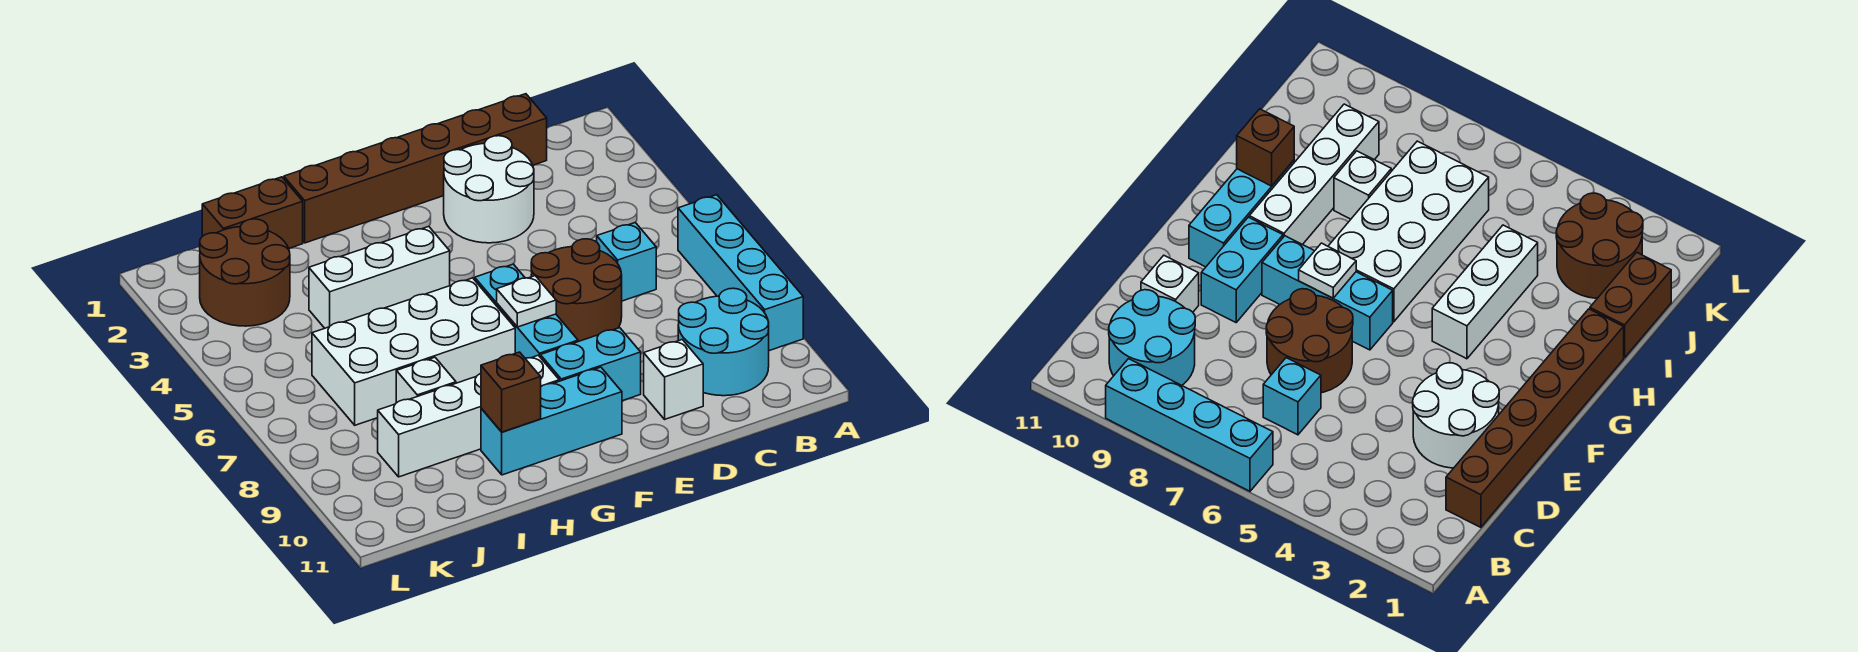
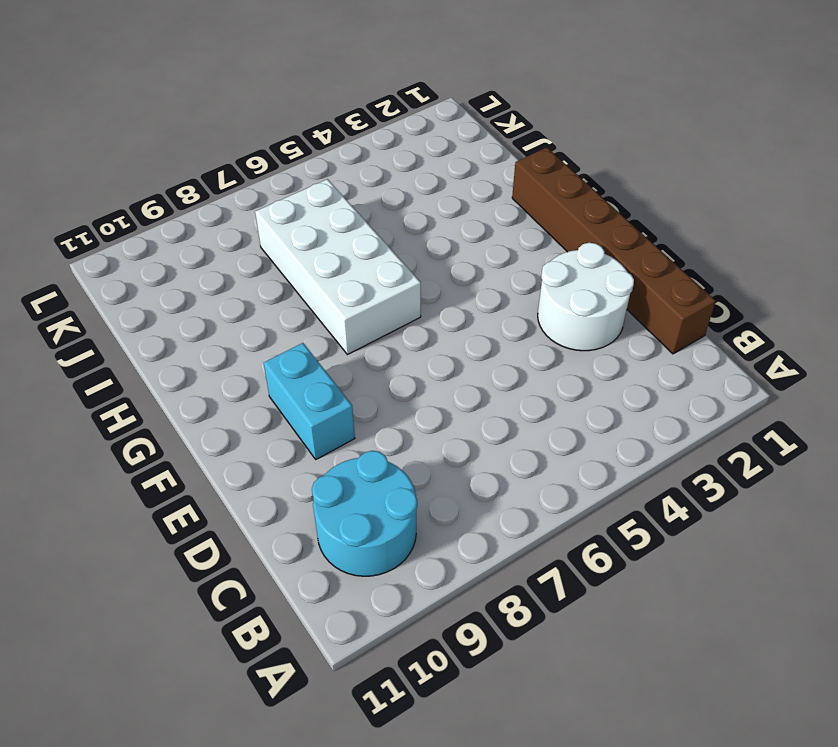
none -> cyan brick A6:A9 level 1
none -> cyan brick C6 level 1
none -> brown round brick D6:E7 level 1

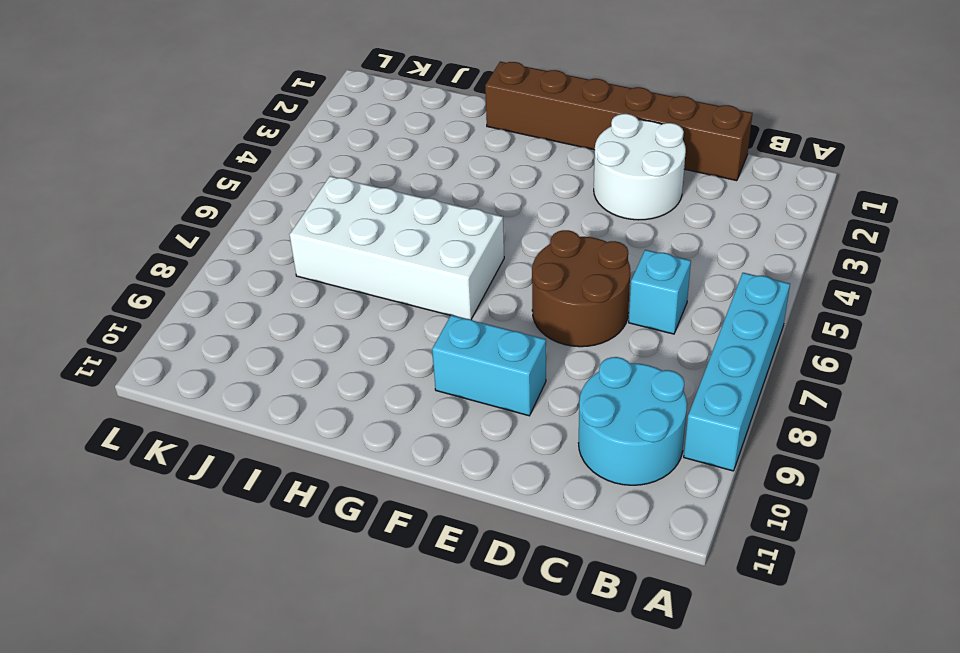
none -> white brick D10 level 1
none -> cyan brick F6:F8 level 1
none -> cyan brick F10:H10 level 1

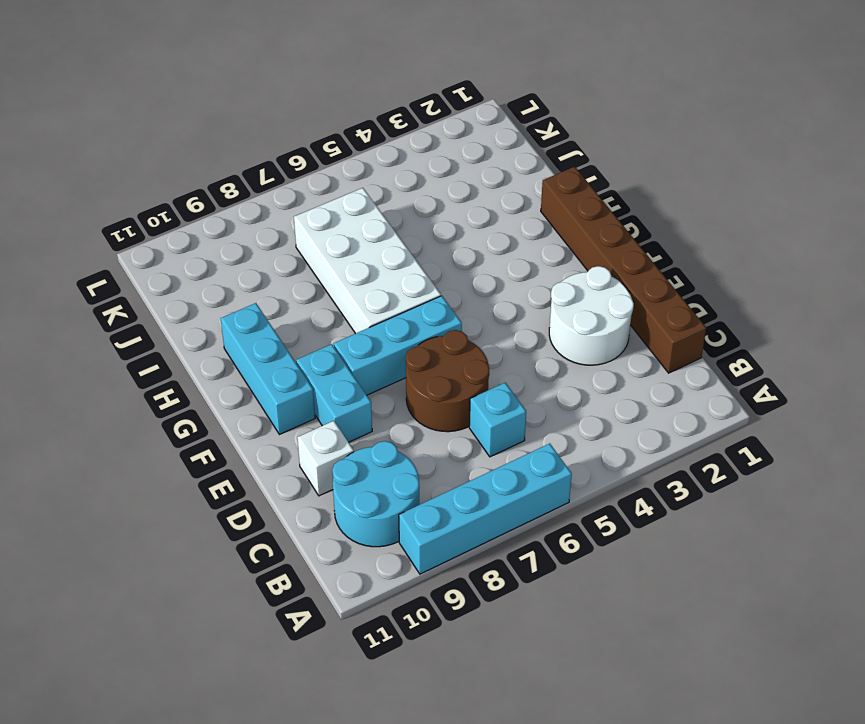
none -> white brick G4:I4 level 1
none -> white brick G9:J9 level 1
none -> brown brick I1:J1 level 1

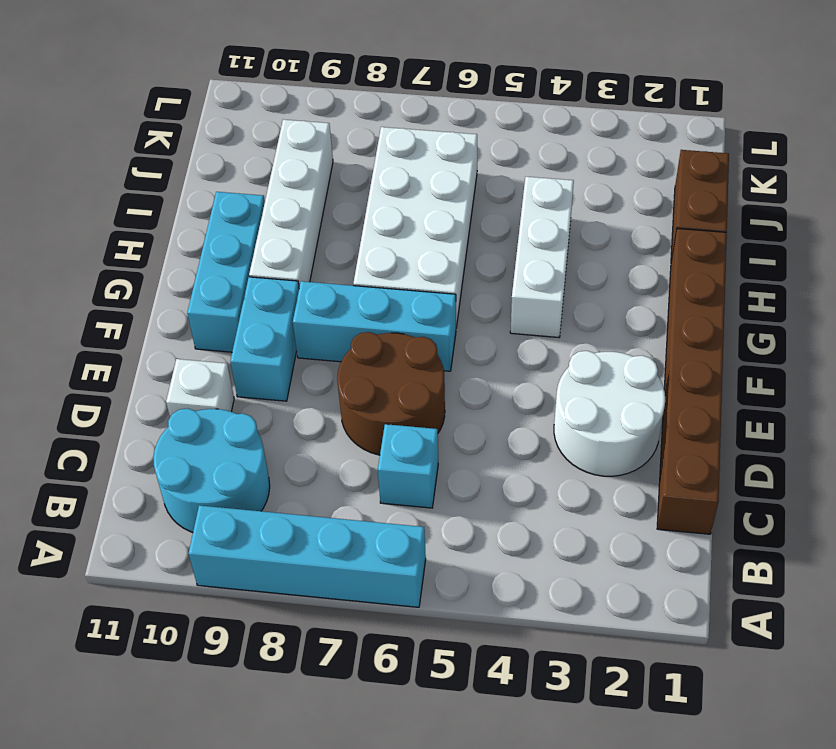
none -> white brick I8 level 1
none -> brown round brick J2:K3 level 1
none -> white plate F7 level 2

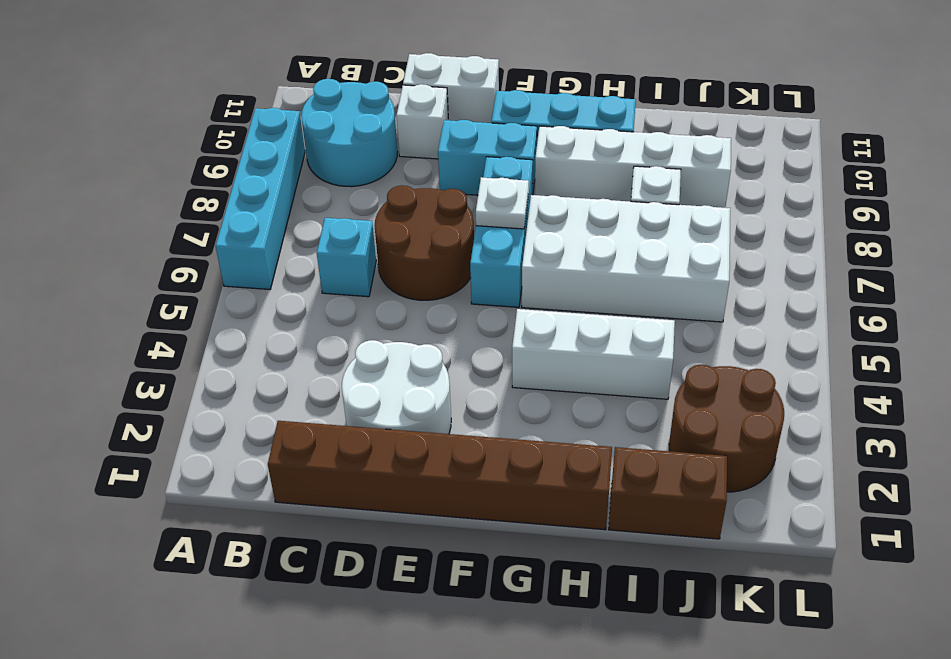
white brick D11:E11 level 1 -> none
none -> brown brick H10 level 2

